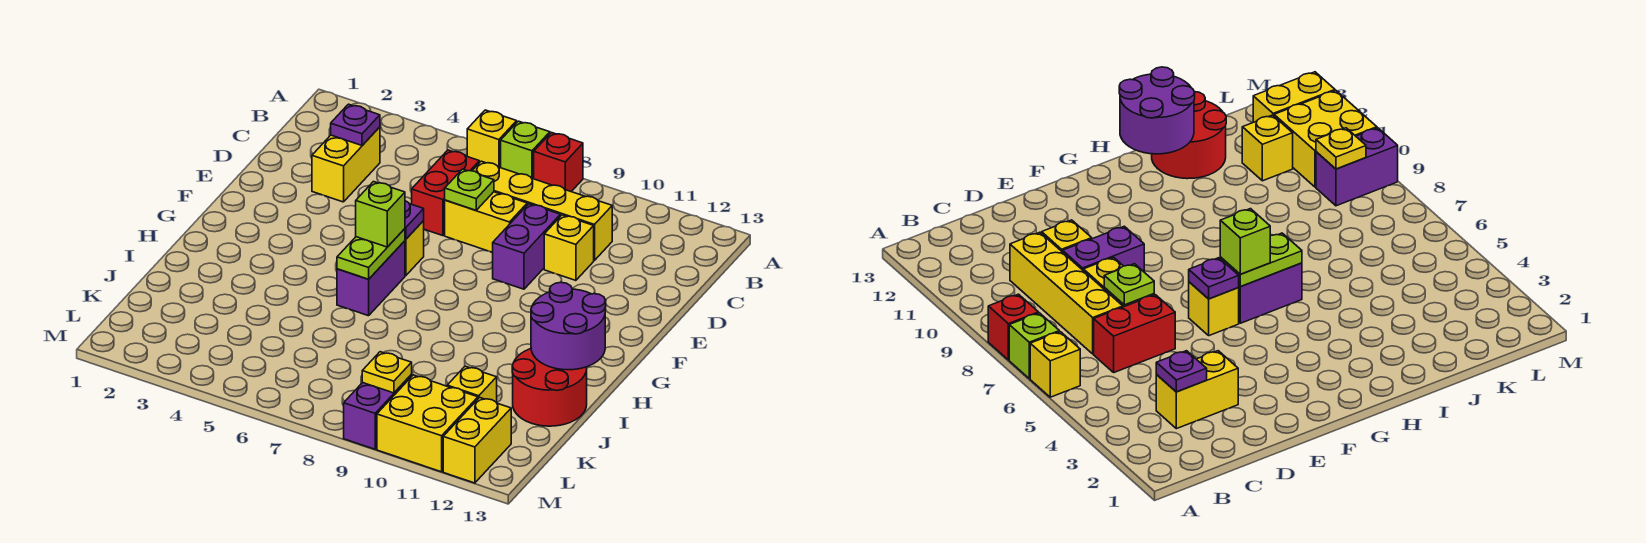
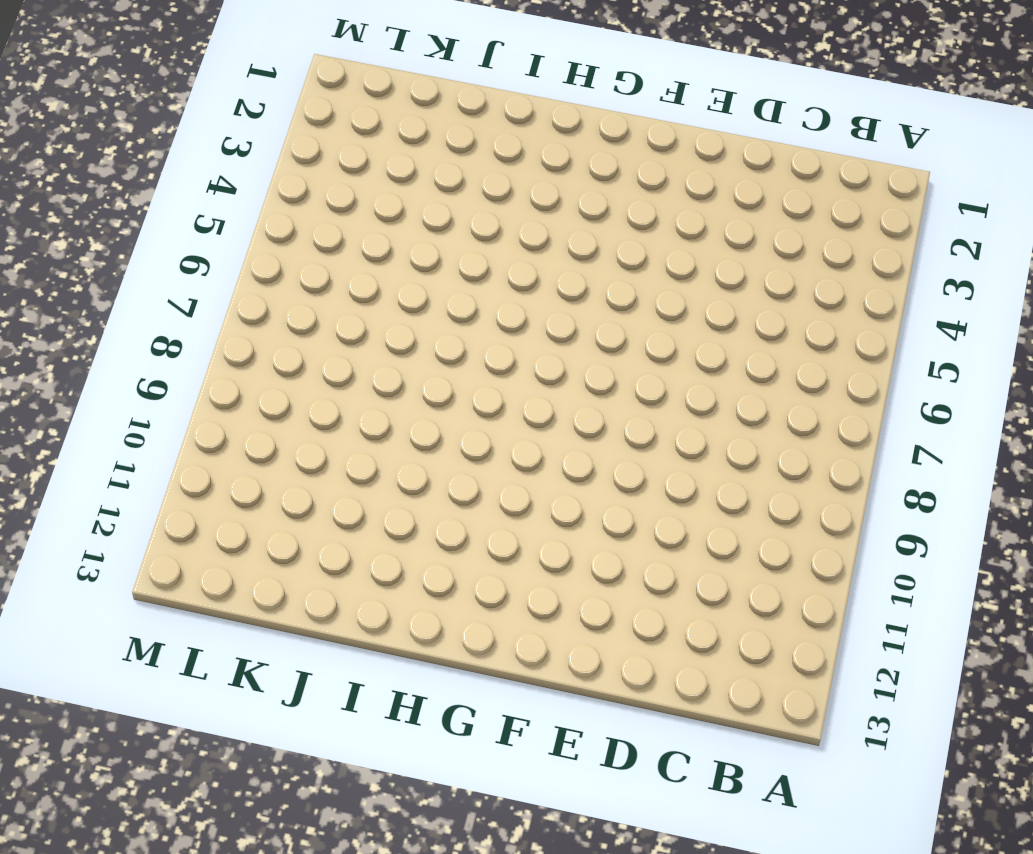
none -> yellow brick A6 level 1
none -> lime brick A7 level 1
none -> red brick A8 level 1

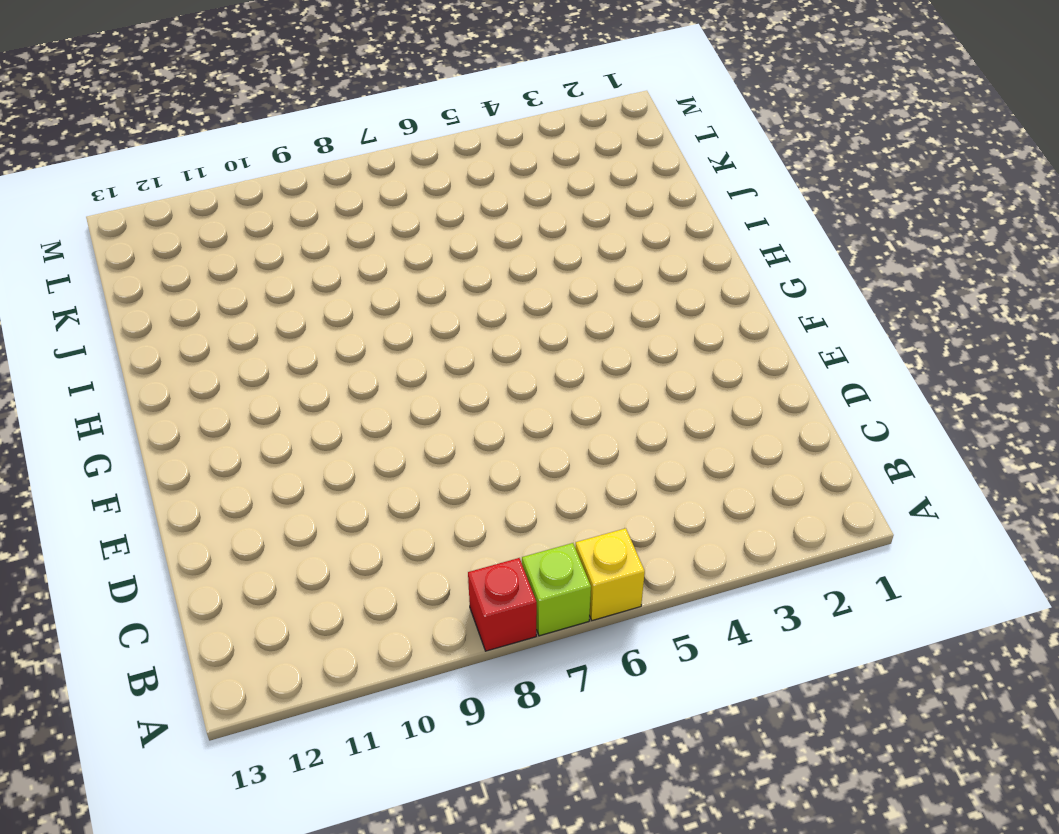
none -> yellow brick C3:D3 level 1
none -> red brick C6:D6 level 1
none -> yellow brick C7:C10 level 1

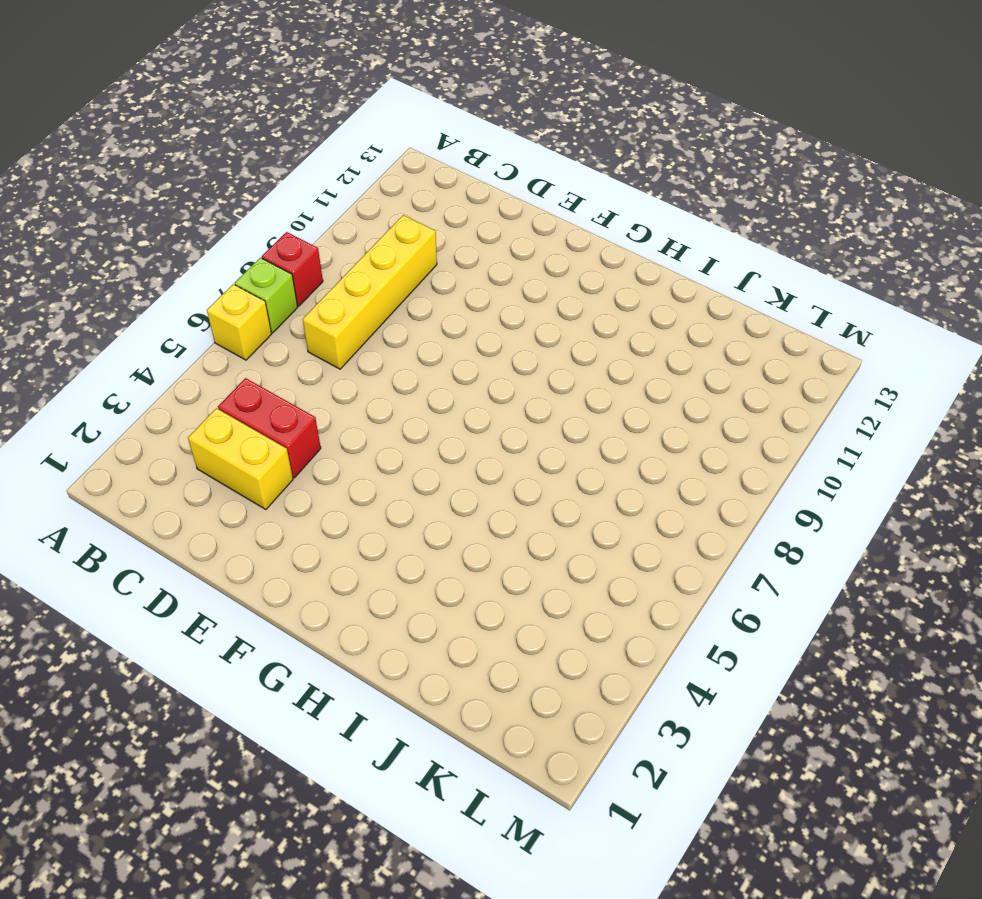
red brick C4:D4 level 1 -> red brick C6:D6 level 1
none -> yellow brick D7:D8 level 1
none -> purple brick D9:E9 level 1
none -> yellow brick D10 level 1

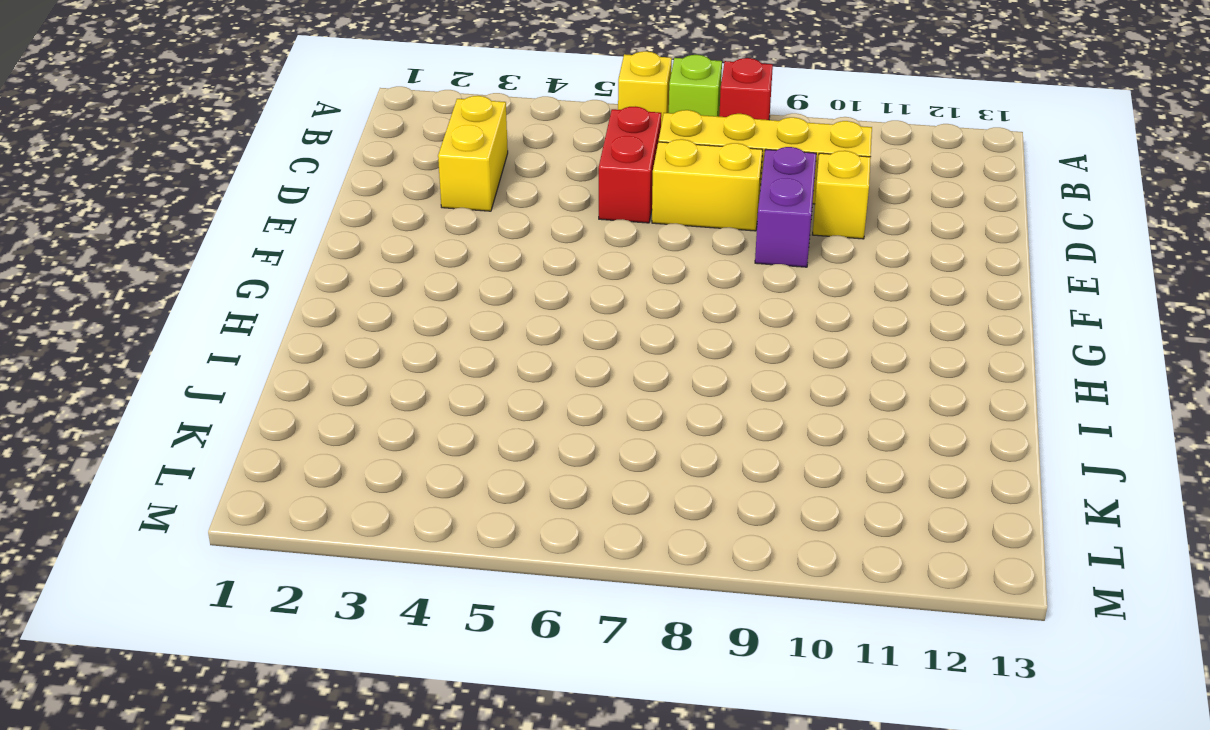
none -> yellow brick F6 level 1
none -> purple brick G6:H6 level 1
none -> red round brick I12:J13 level 1

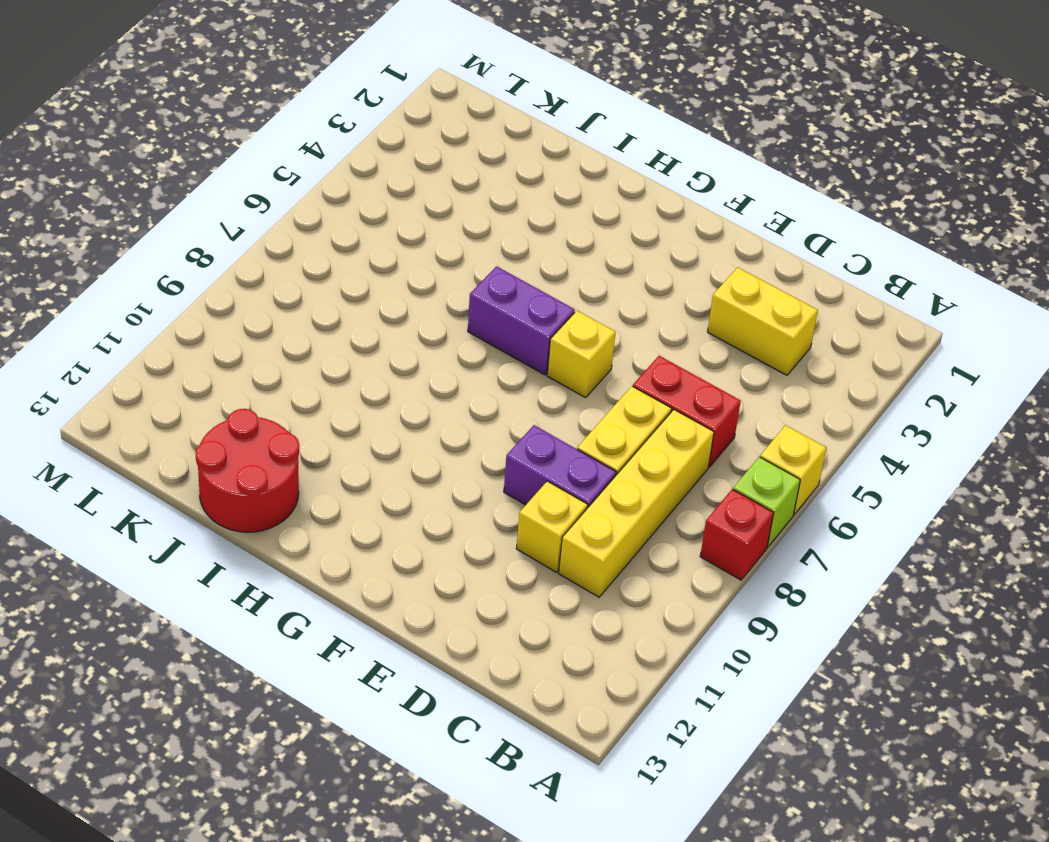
none -> yellow brick K11 level 1
none -> purple brick L9:M9 level 1
none -> yellow brick L10:M11 level 1

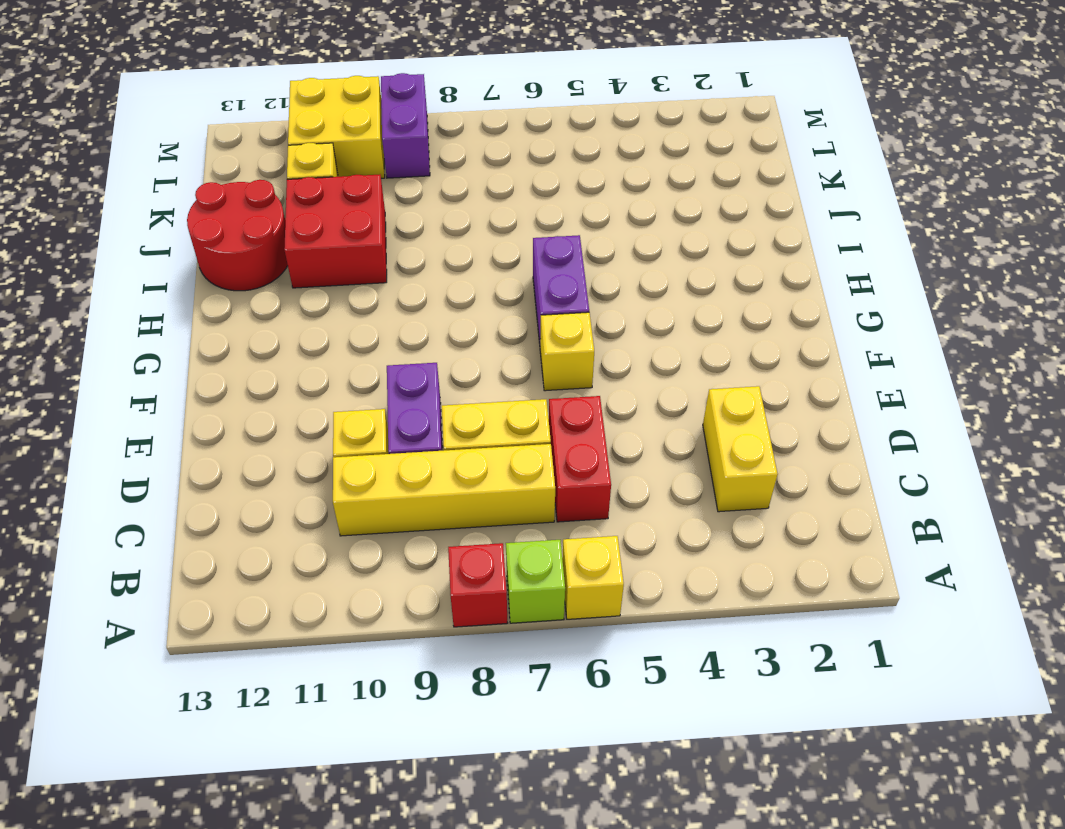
red brick I10:J11 level 1 -> none
none -> yellow brick L12:M12 level 1
none -> purple plate C3 level 2
none -> lime plate D7 level 2

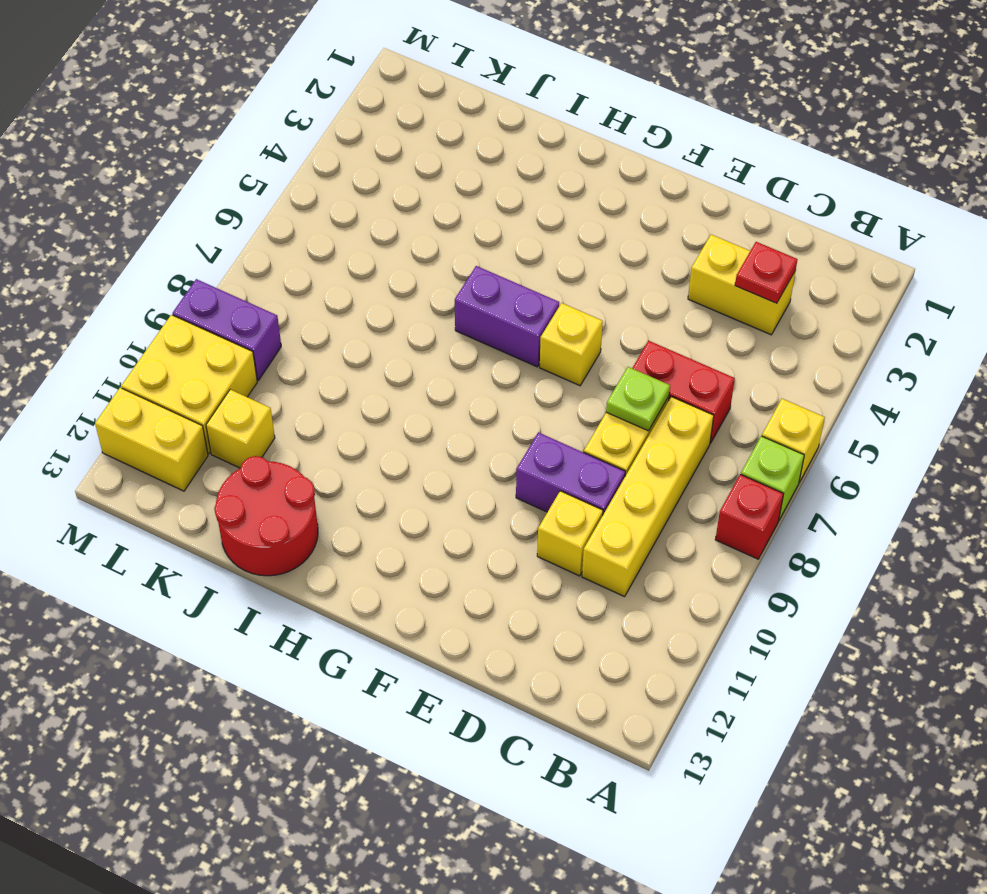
red plate C3 level 2 -> purple plate C3 level 2
none -> purple plate F6 level 2
none -> lime plate G6:H6 level 2
none -> purple round brick H12:I13 level 2

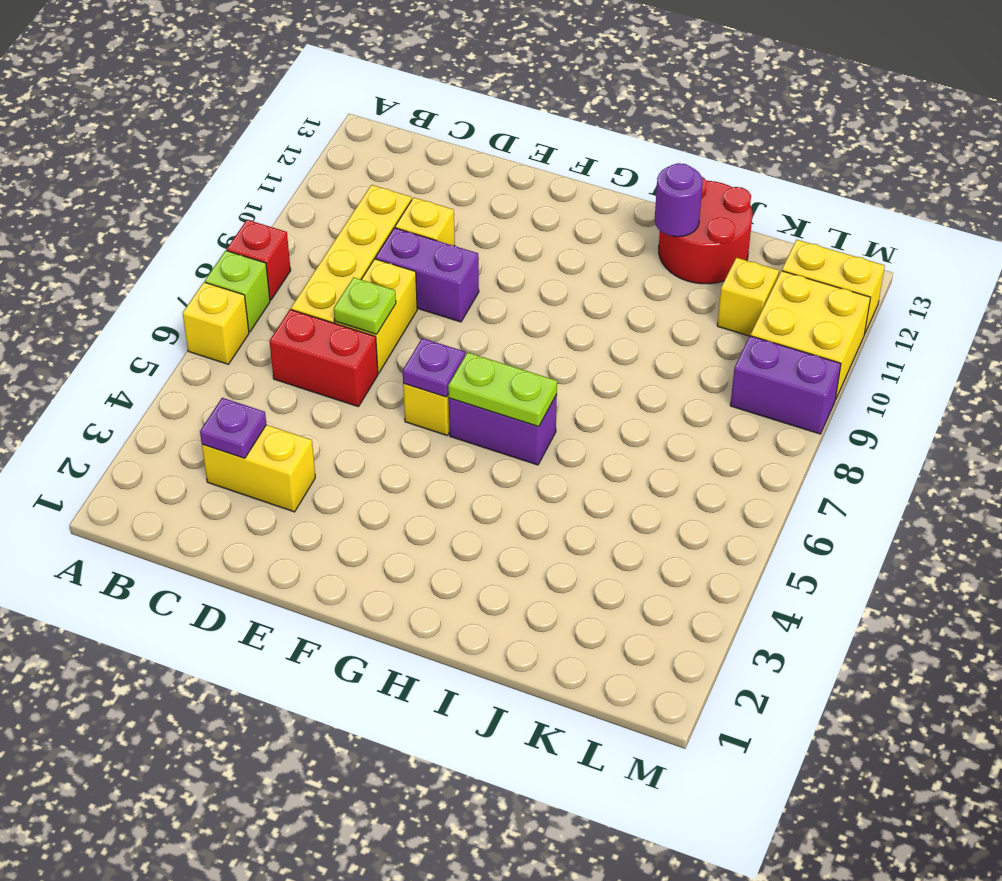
purple round brick I12 level 2 -> purple round brick H12:I13 level 2
none -> yellow plate L9 level 2
none -> lime brick G6 level 3

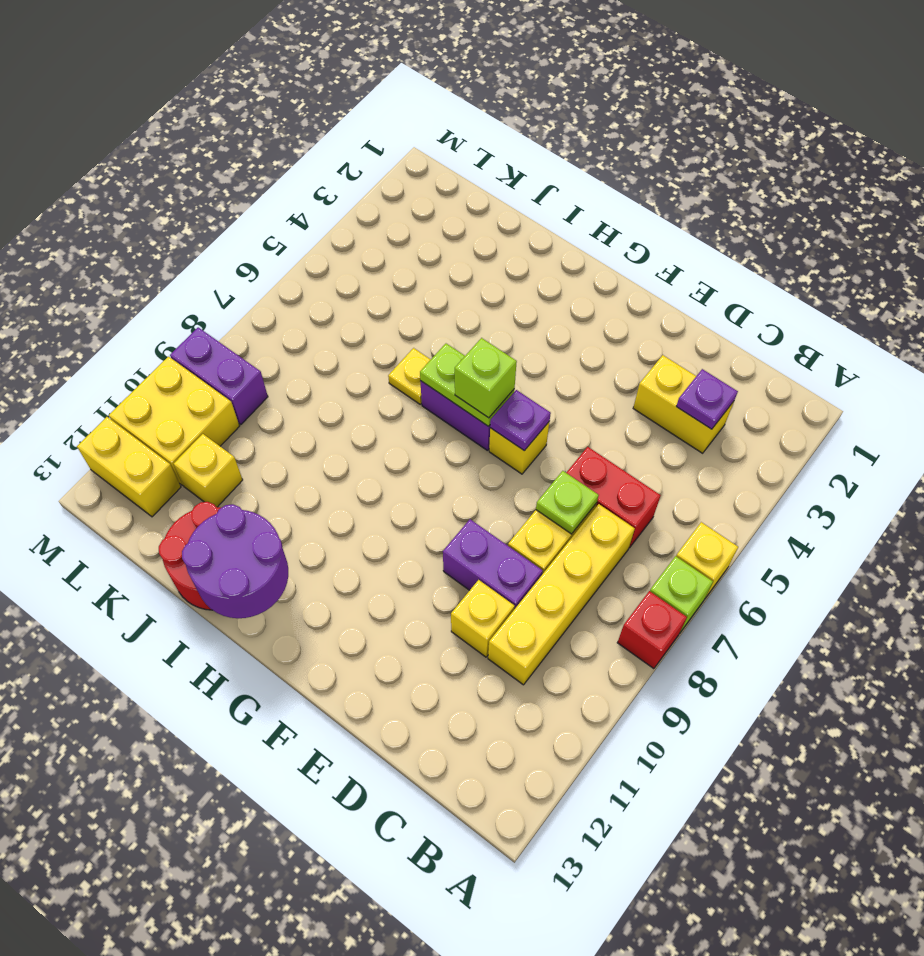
yellow plate I6 level 1 -> yellow plate L9 level 2

